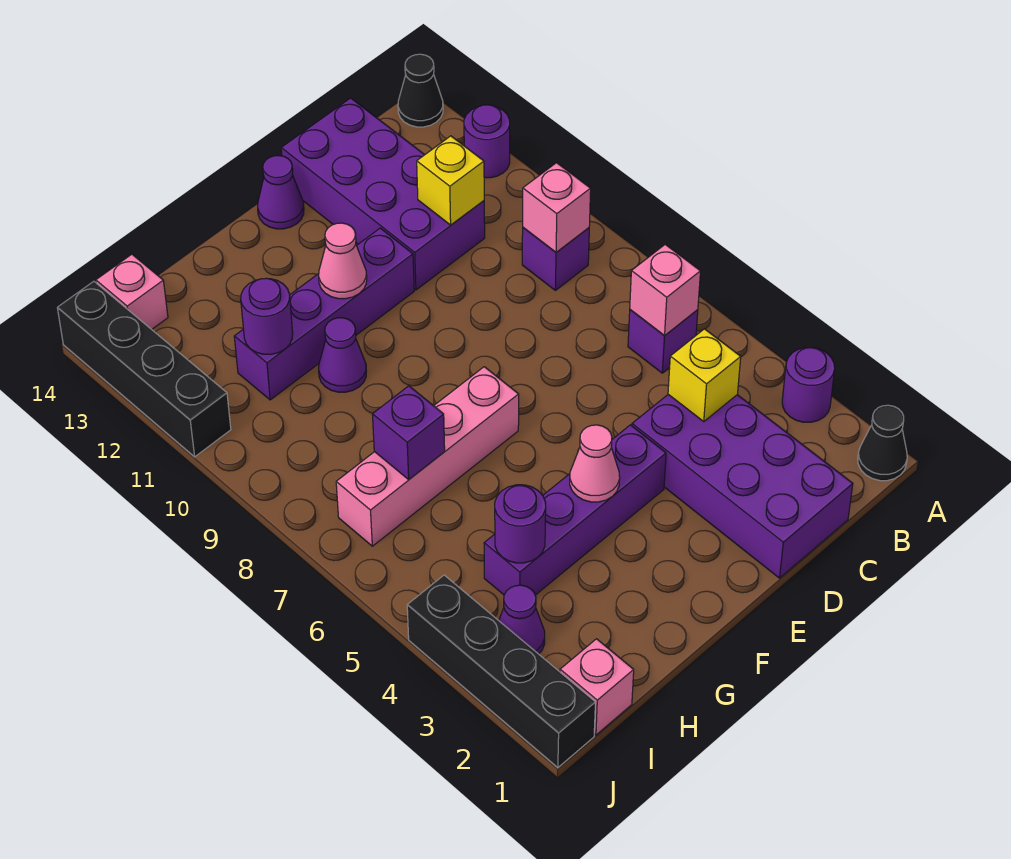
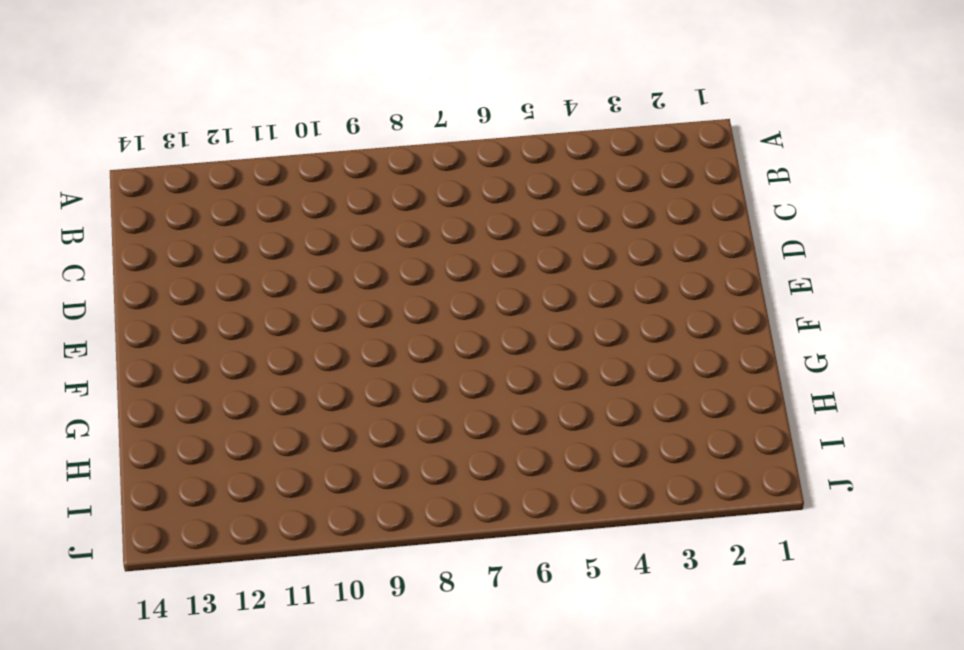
none -> black cone A1 level 1
none -> purple round brick A3 level 1
none -> purple round brick A12 level 1

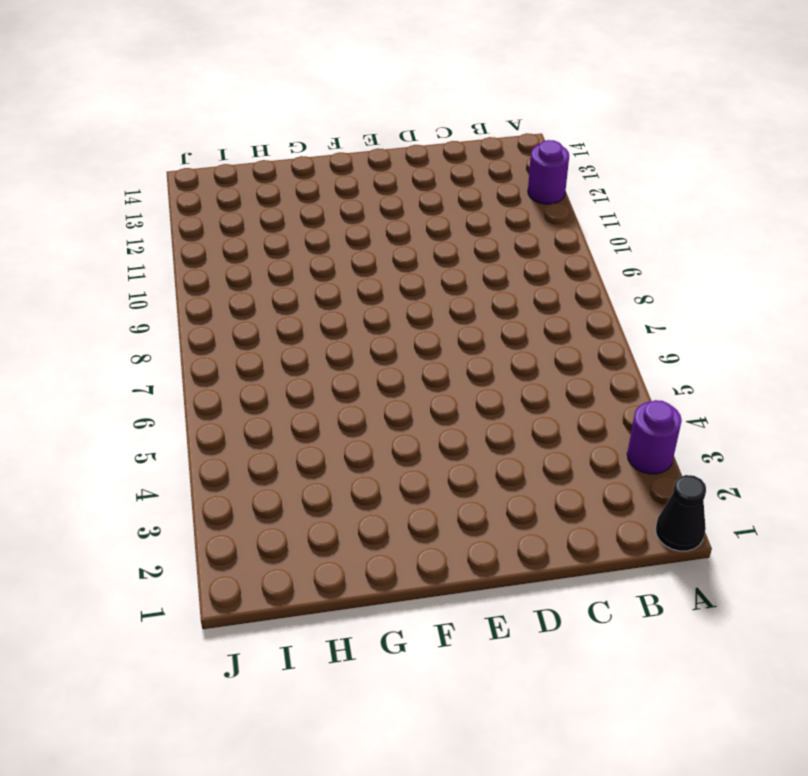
none -> black cone A14 level 1
none -> purple brick B6 level 1
none -> purple brick B9 level 1

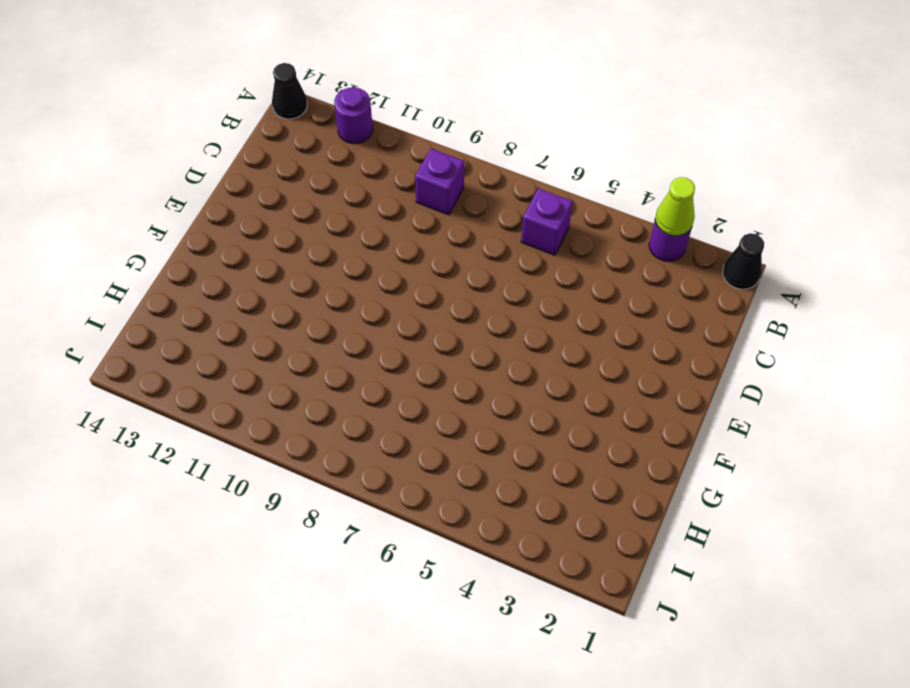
lime cone A3 level 2 -> none
none -> purple brick C1:D4 level 1
none -> purple brick C11:D14 level 1
none -> purple brick E4:H4 level 1

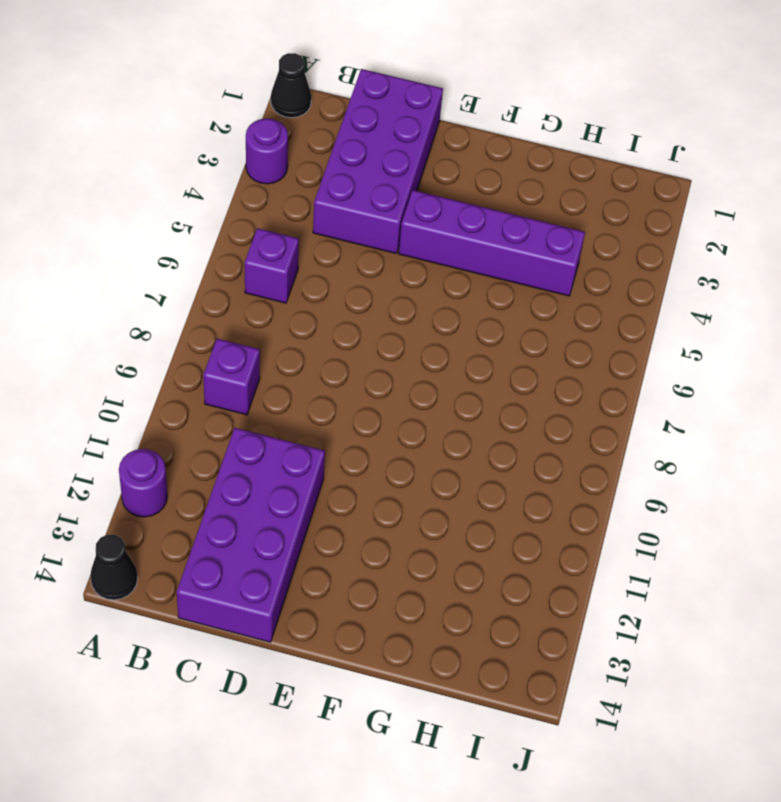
none -> purple brick E11:H11 level 1
none -> purple cone E14 level 1
none -> pink brick F7:I7 level 1

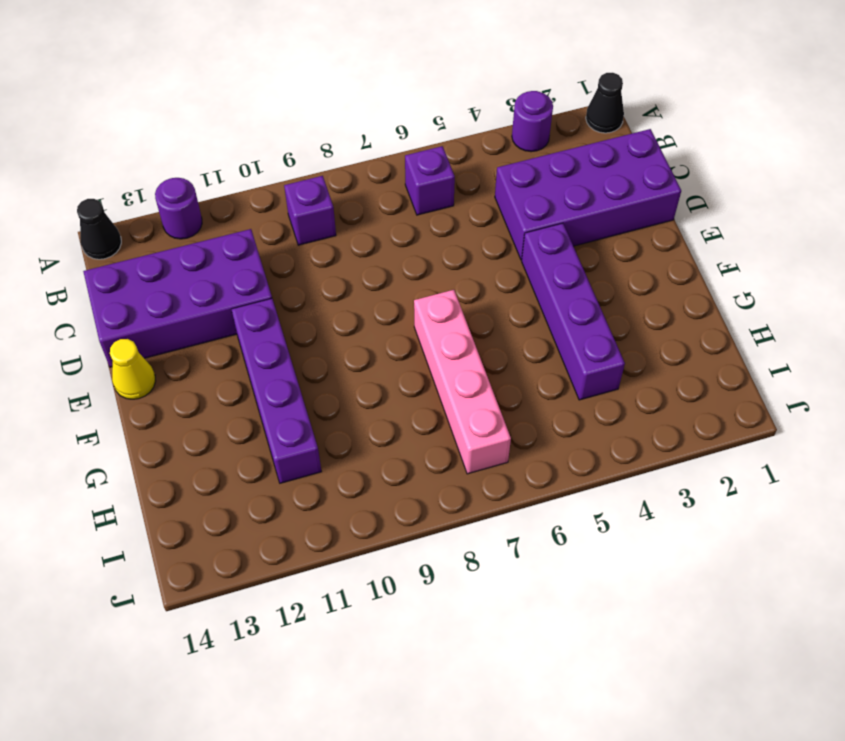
yellow cone E14 level 1 -> purple cone E14 level 1
none -> purple cone G10 level 1
none -> pink brick I1 level 1
none -> purple cone I3 level 1

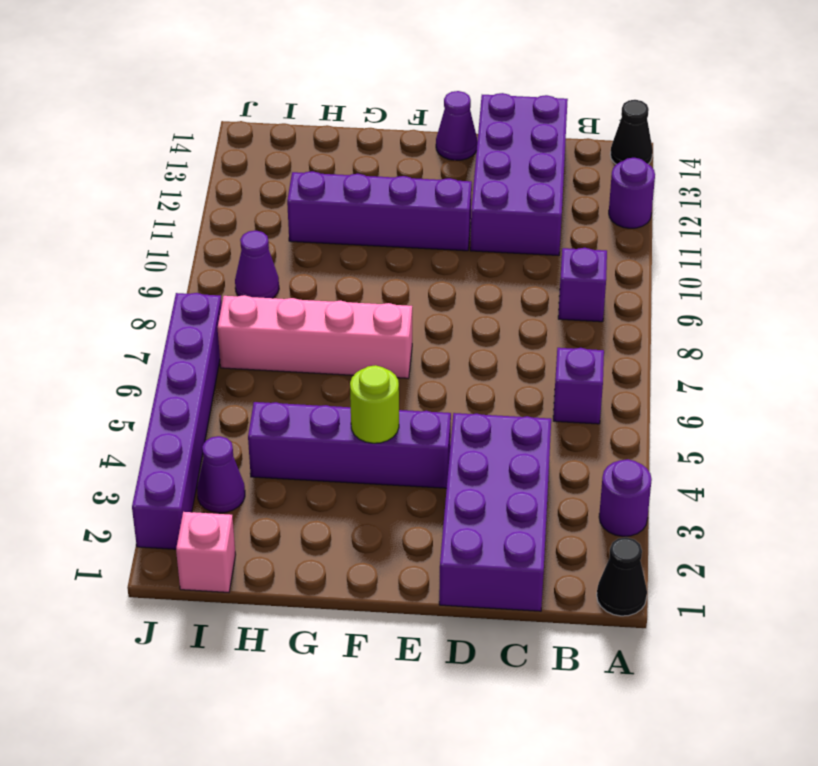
lime round brick F4 level 2 -> pink cone F4 level 2
purple cone I9 level 1 -> purple cone G10 level 1
purple brick J2:J7 level 1 -> black brick J1:J4 level 1
none -> pink brick I14 level 1
none -> black brick J11:J14 level 1
none -> pink brick B6 level 2

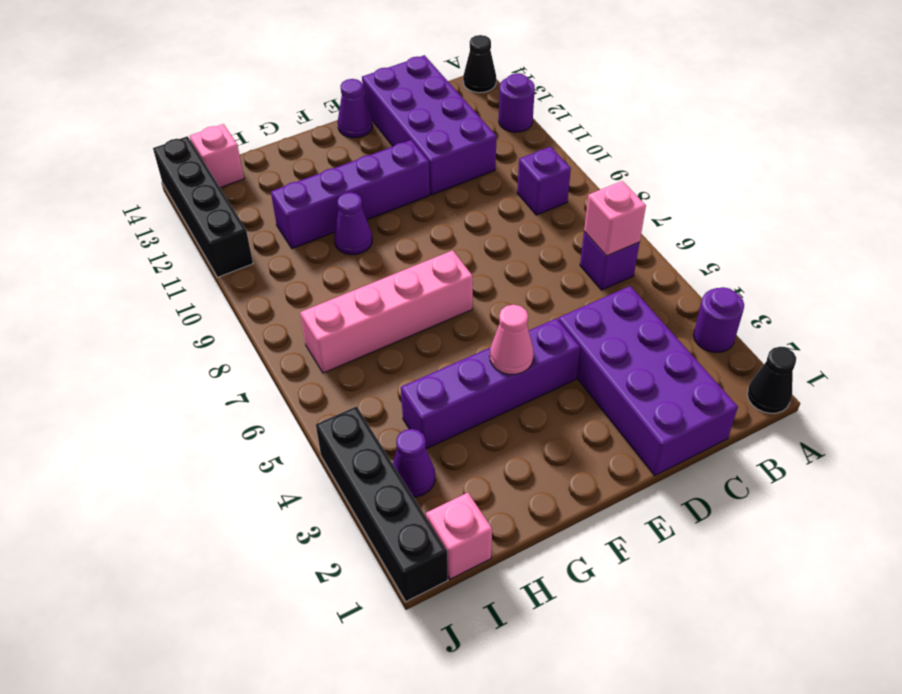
none -> pink brick B9 level 2
none -> yellow brick C4 level 2
none -> yellow brick C11 level 2

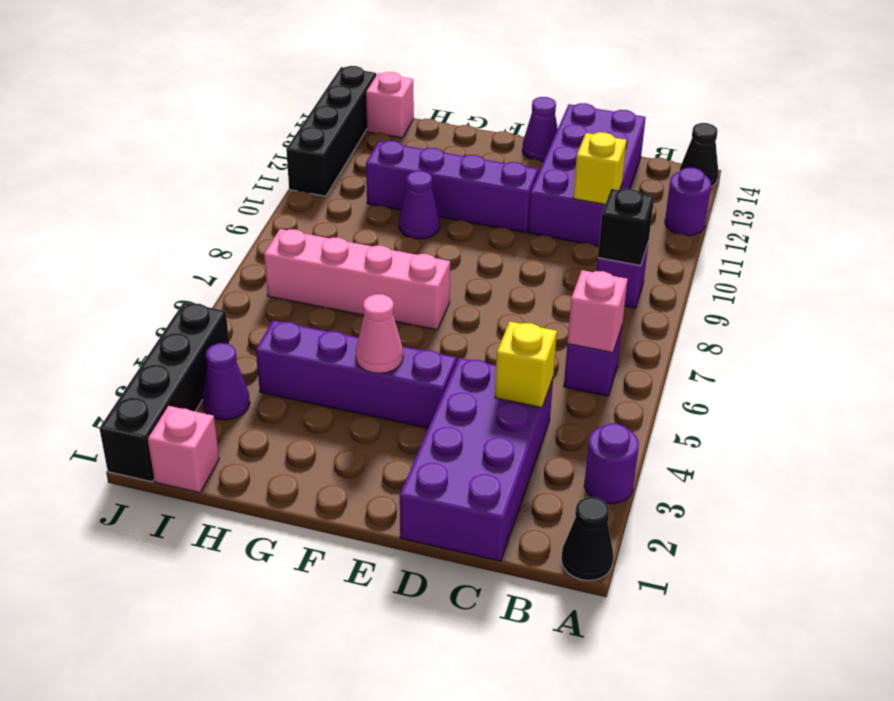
black brick B9 level 2 -> pink brick B9 level 2
none -> pink cone F11 level 2
none -> purple round brick H4 level 2
none -> purple brick H7 level 2

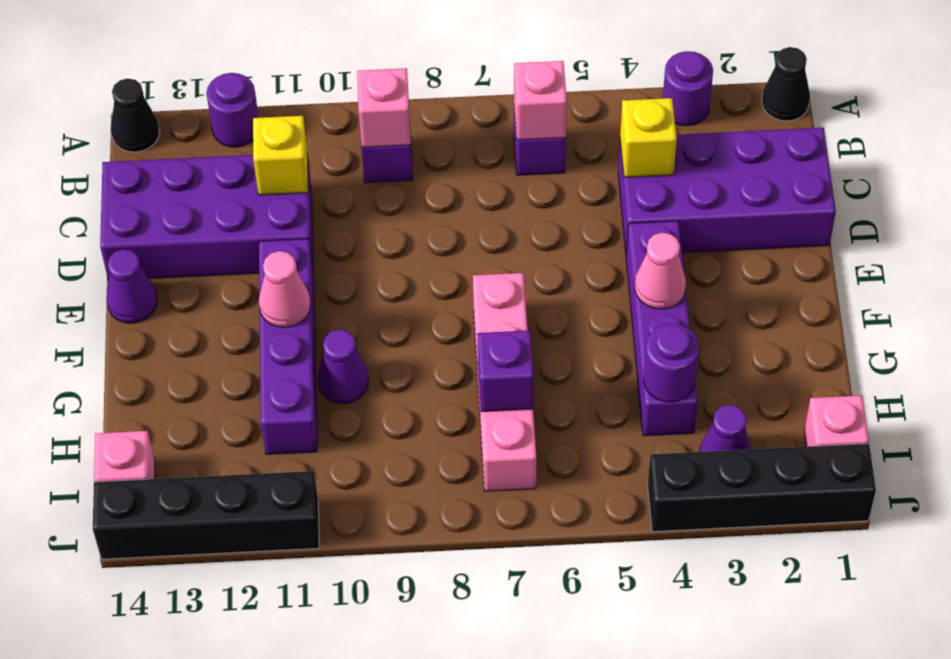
none -> purple round brick H11 level 2

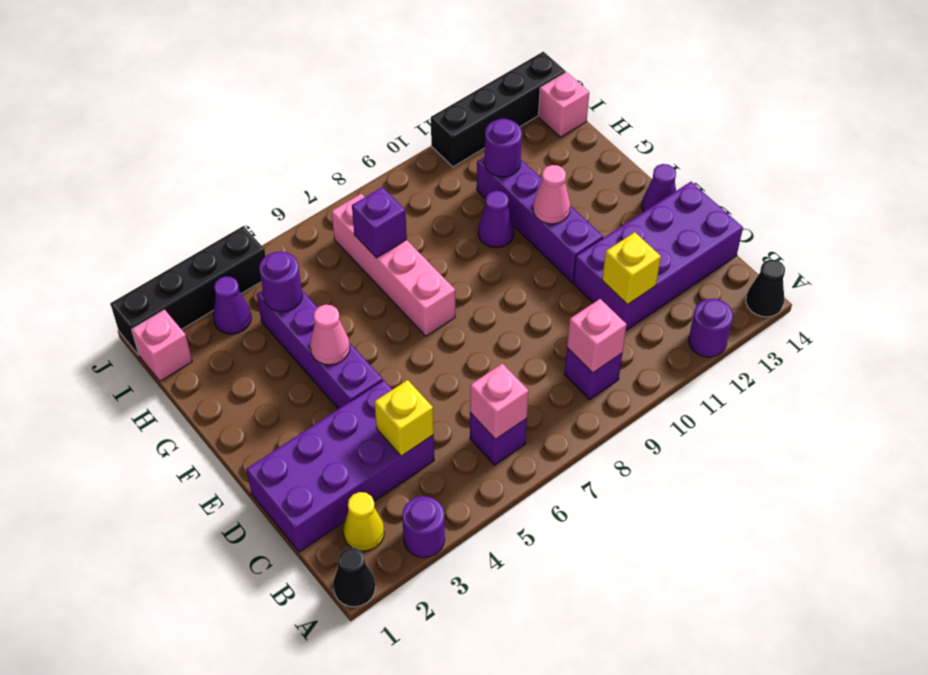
yellow cone B2 level 1 -> none

